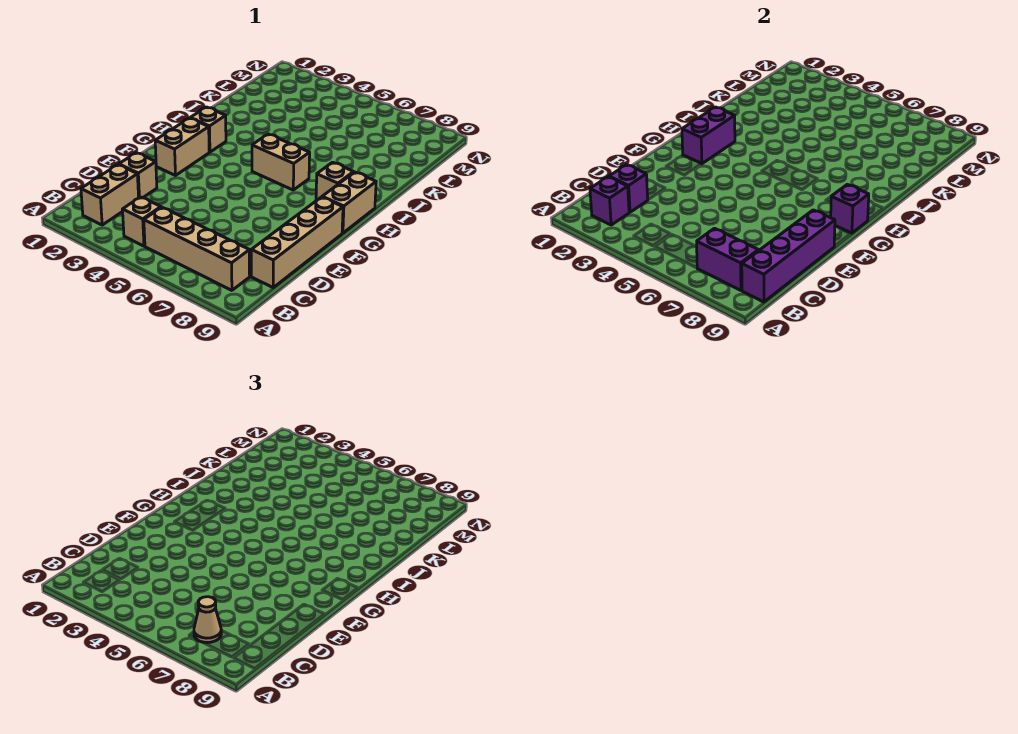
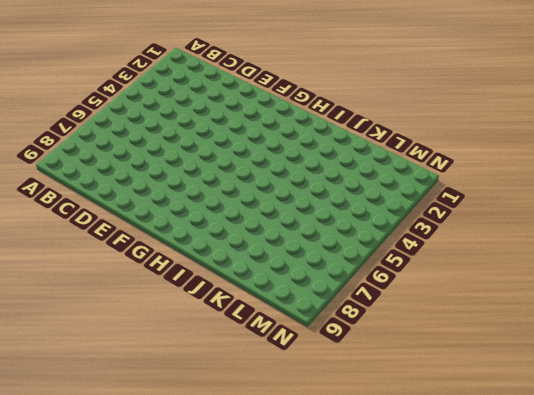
none -> tan brick B2:C2 level 1
none -> tan brick B4 level 1
none -> tan brick B5:B8 level 1

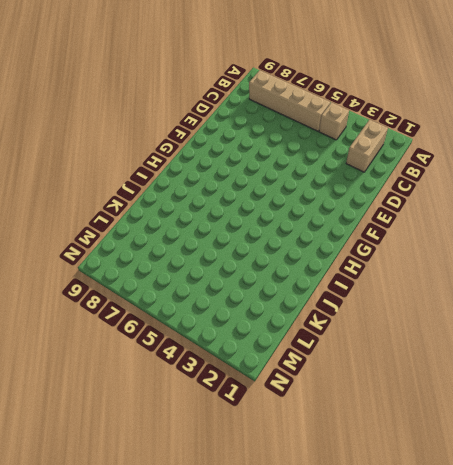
none -> tan brick C9:F9 level 1
none -> tan brick D2 level 1
none -> tan brick F2:G2 level 1

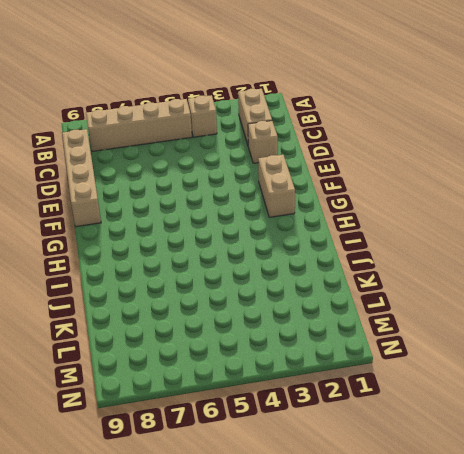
none -> tan brick G9:H9 level 1
none -> tan brick H2 level 1
none -> tan brick H5:H6 level 1

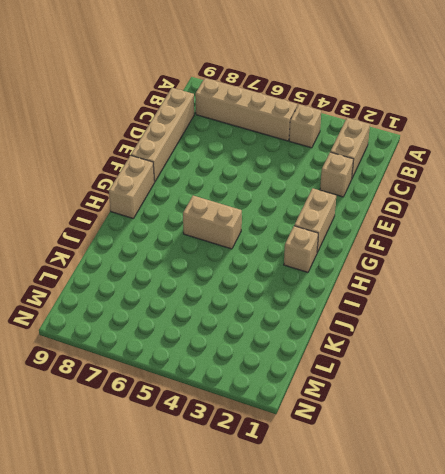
none -> tan brick H8 level 1
none -> purple brick B2 level 2
none -> purple brick B7:B8 level 2

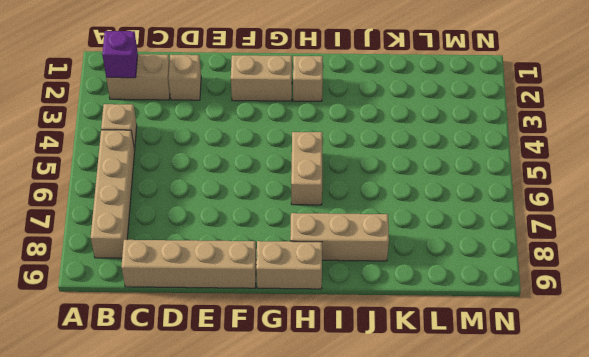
tan brick H8:J8 level 1 -> tan brick H8 level 1
none -> purple brick B7:B8 level 2
none -> purple brick B9:E9 level 2
none -> purple brick C2 level 2

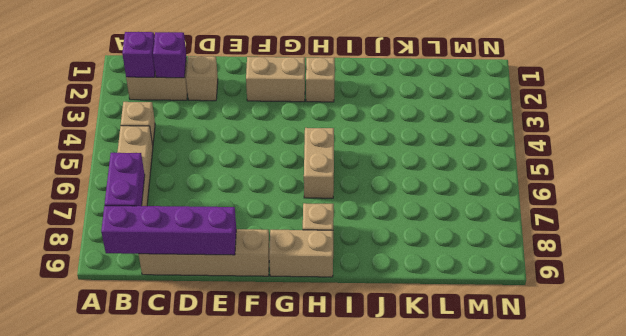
none -> purple brick G2:H2 level 2
none -> purple brick G9 level 2
none -> tan cone B7 level 3

